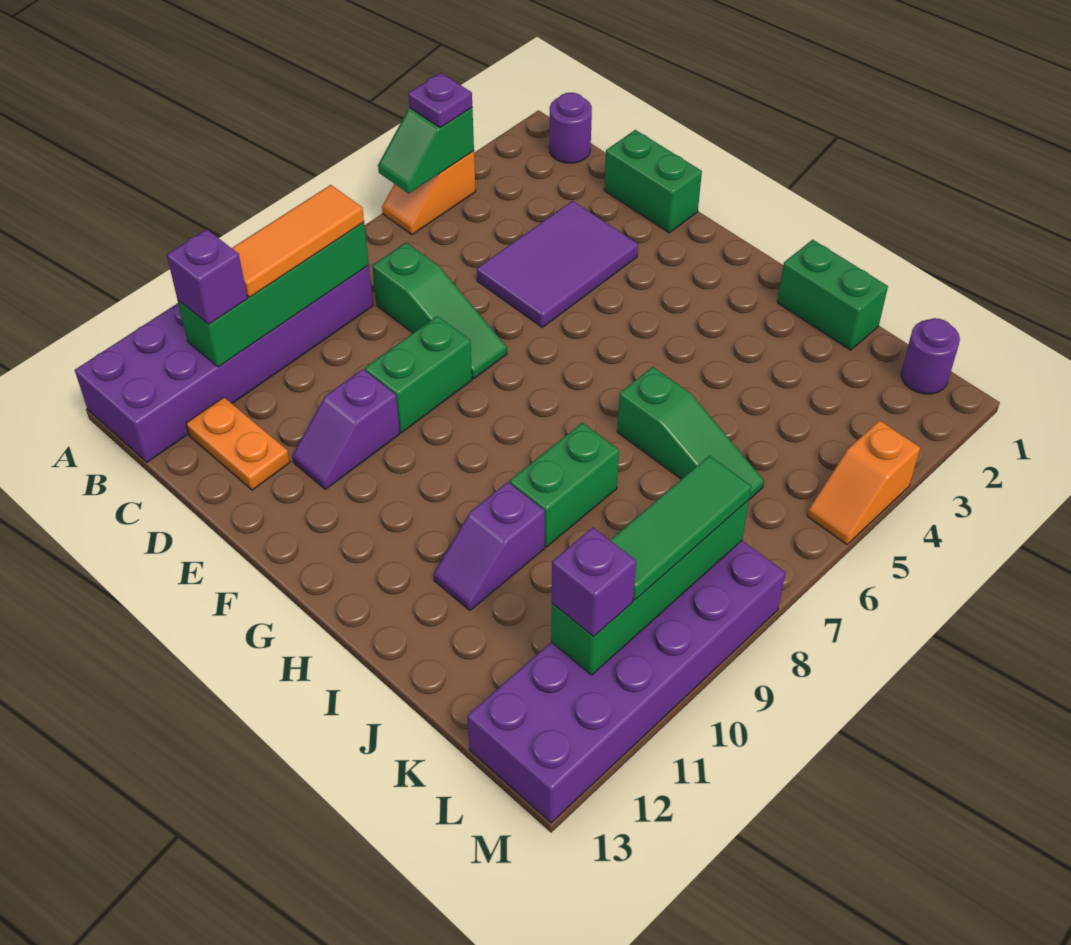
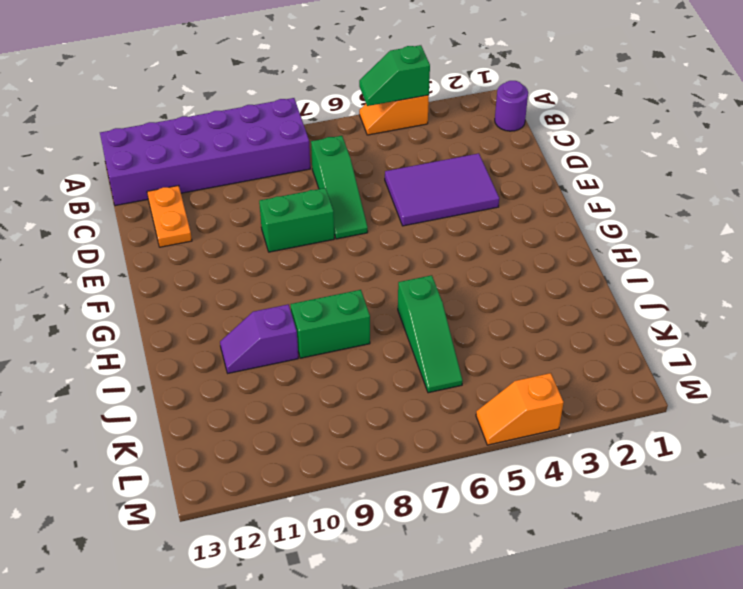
none -> green brick D1:E1 level 1
none -> purple slope E10:E11 level 1 top 10
none -> green brick I1:J1 level 1

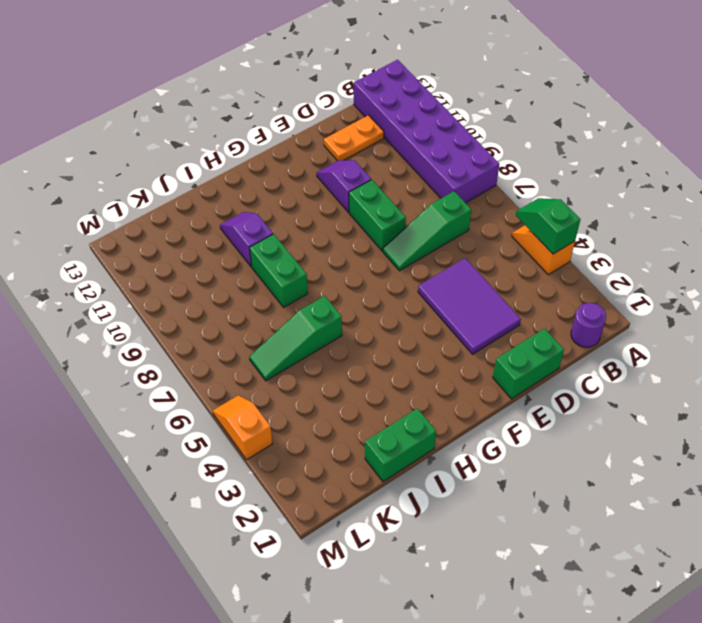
none -> purple round brick L1 level 1
none -> purple brick L8:M13 level 1
none -> green brick B8:B11 level 2

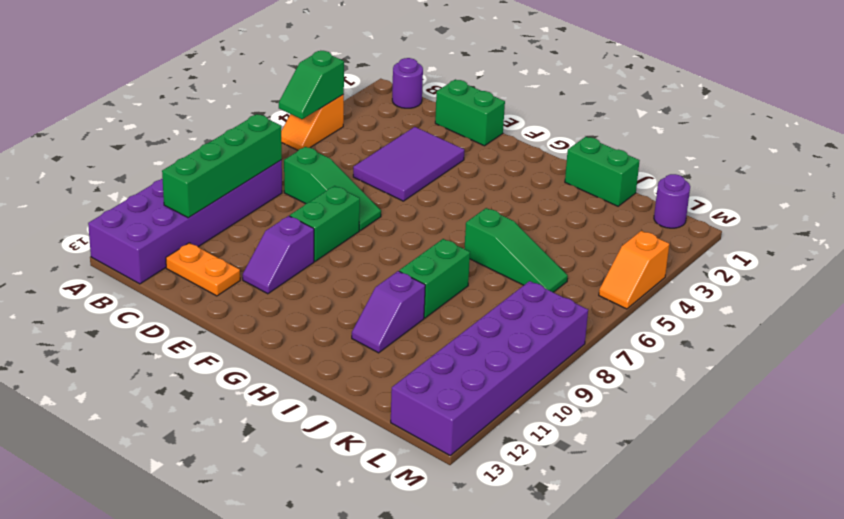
none -> green brick L8:L11 level 2
none -> purple plate A4 level 3
none -> orange tile B8:B10 level 3

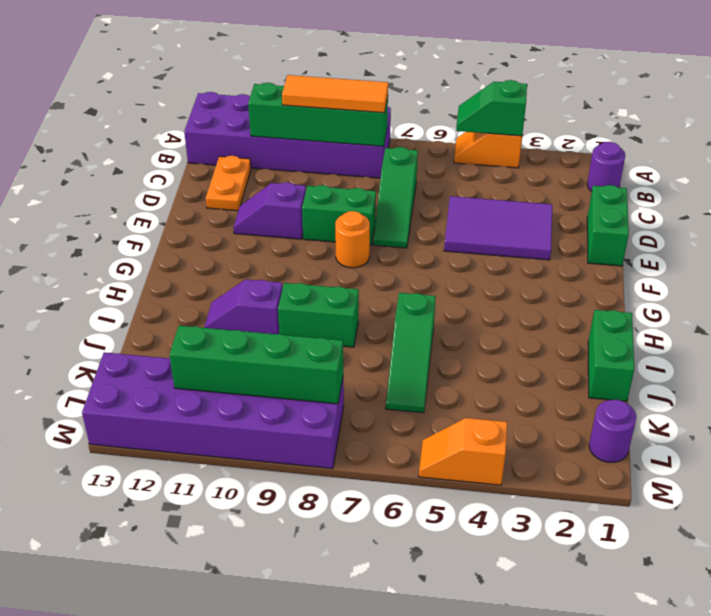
orange round brick F8 level 1 -> none
none -> purple plate A4 level 3
none -> purple brick B11 level 3
none -> green tile L8:L10 level 3

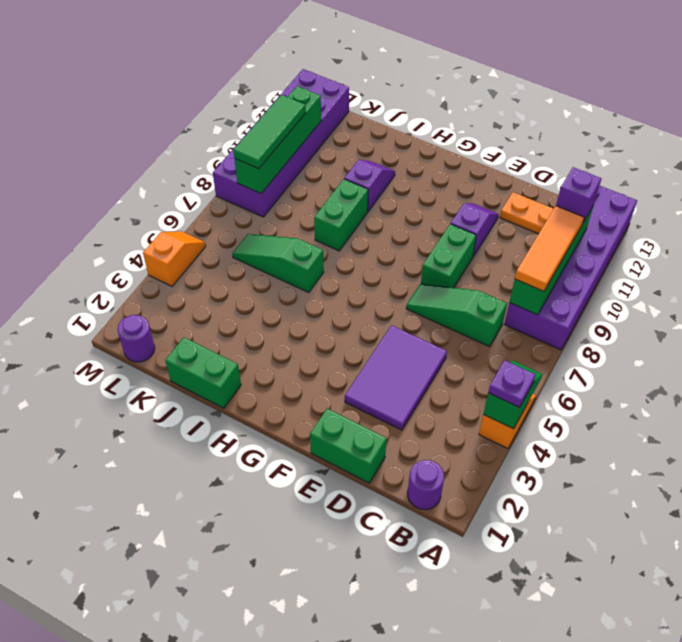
none -> purple brick L11 level 3

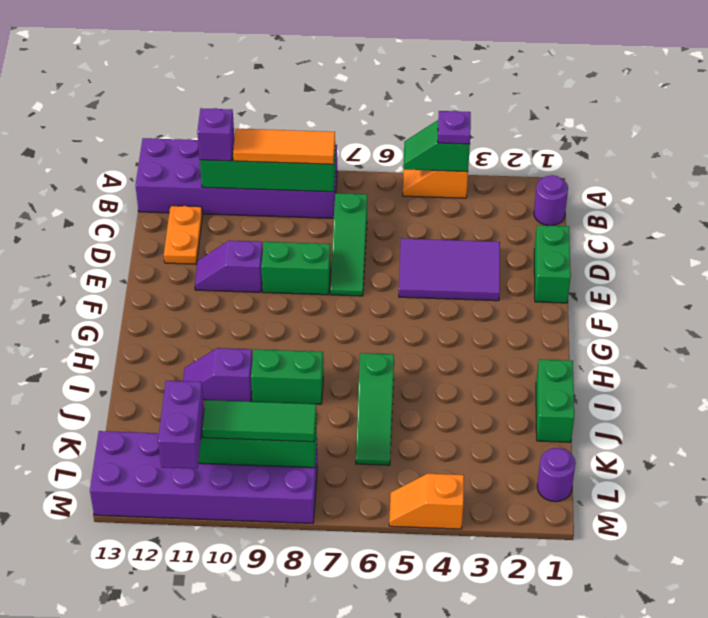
purple brick L11:M11 level 3 -> purple brick L11 level 3

